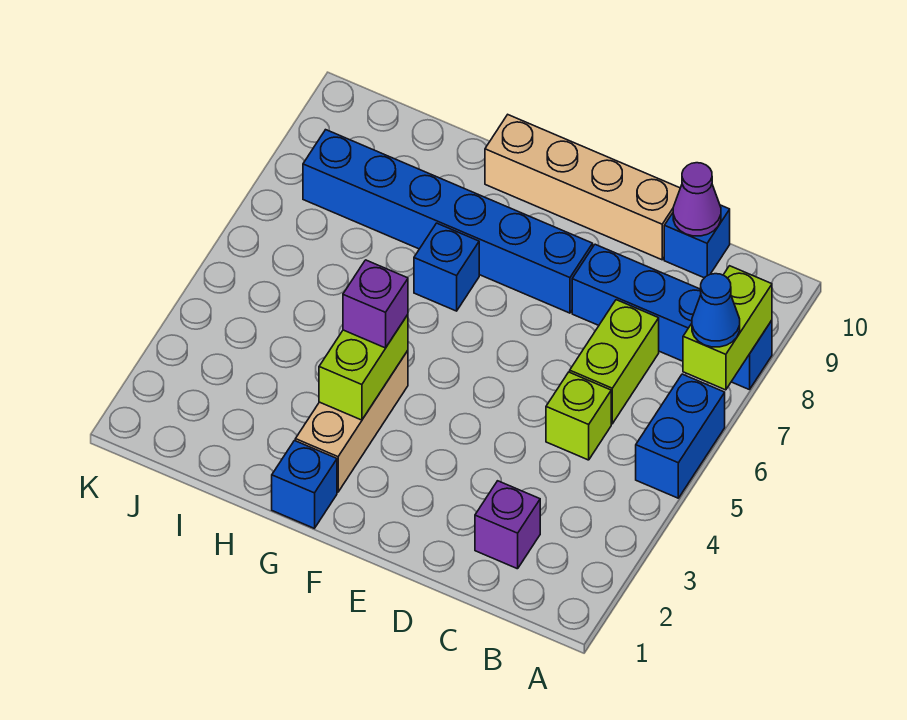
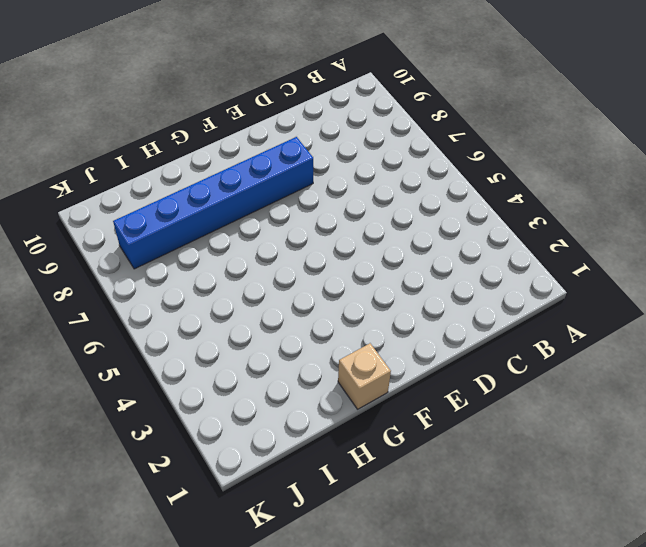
tan brick G1 level 1 -> blue brick G1 level 1
none -> blue brick A5:A6 level 1
none -> blue brick A8:D8 level 1
none -> purple brick C2 level 1

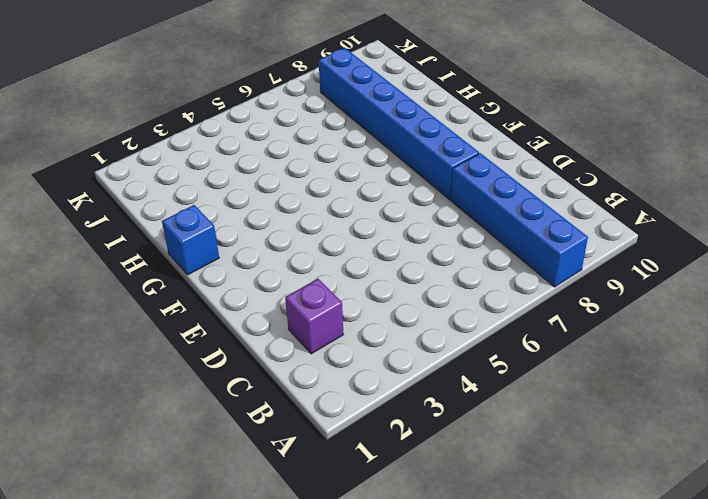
none -> blue brick A5:A6 level 1
none -> lime brick C5 level 1
none -> lime brick C6:C7 level 1

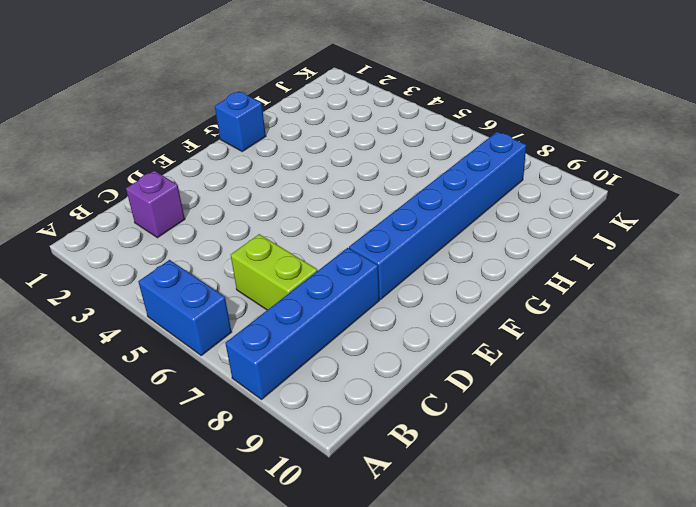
none -> lime brick C5 level 1
none -> blue brick C10 level 1
none -> tan brick D10:G10 level 1

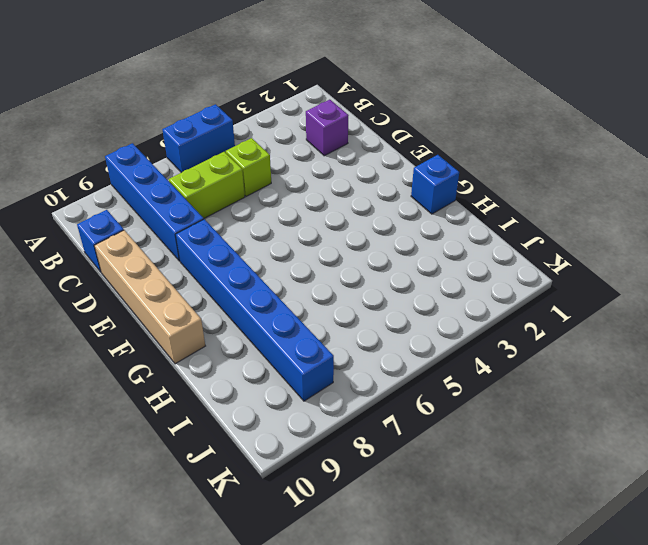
none -> tan brick G2:G4 level 1
none -> blue brick G7 level 1
none -> lime brick A7:A8 level 2

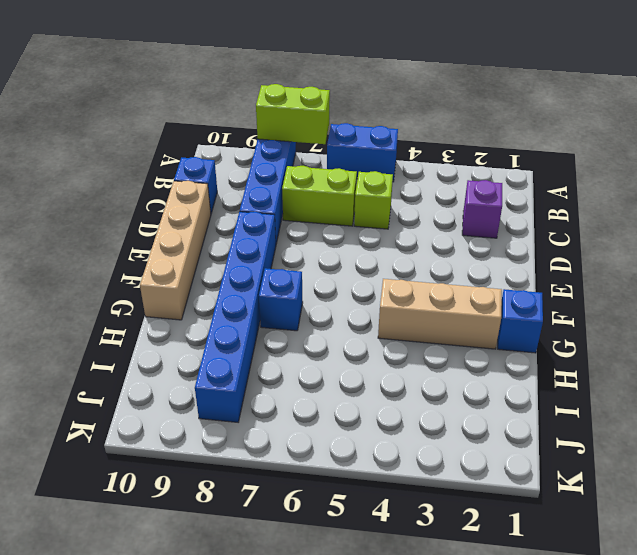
none -> purple cone C10 level 2
none -> lime brick G3:G4 level 2
none -> blue cone A7 level 3

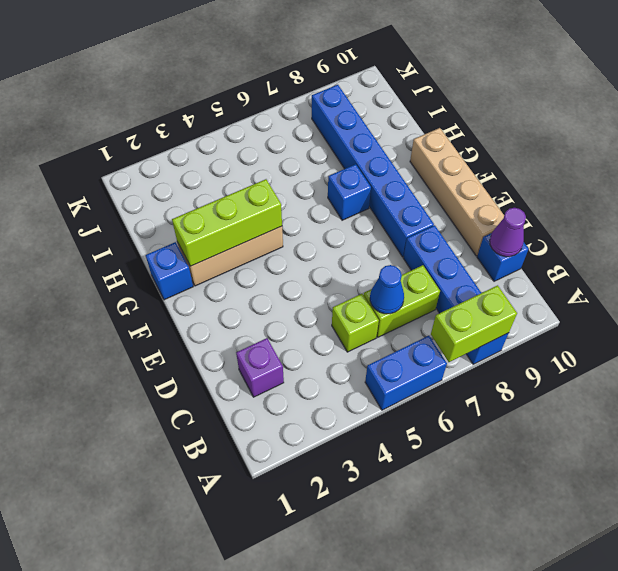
blue cone C6 level 2 -> blue cone A7 level 3
lime brick G2:G4 level 2 -> lime brick G3:G4 level 2
none -> purple brick G4 level 3

